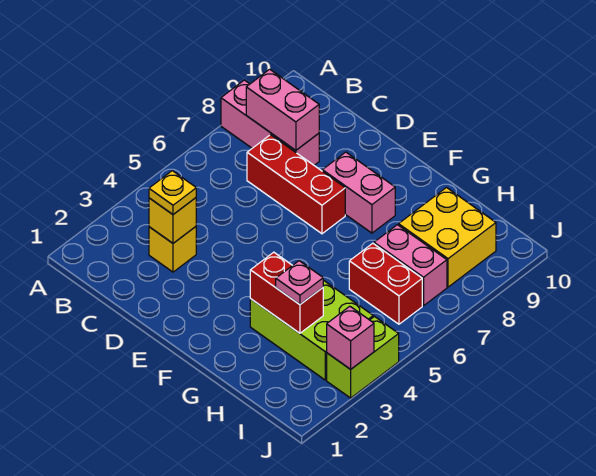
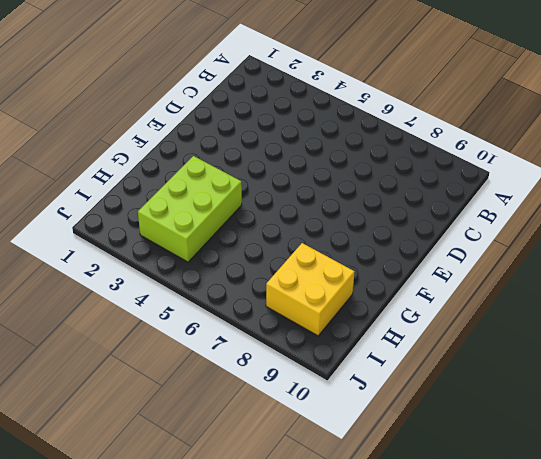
none -> pink brick A8:C8 level 1
none -> yellow brick C3 level 1
none -> red brick C7:E7 level 1

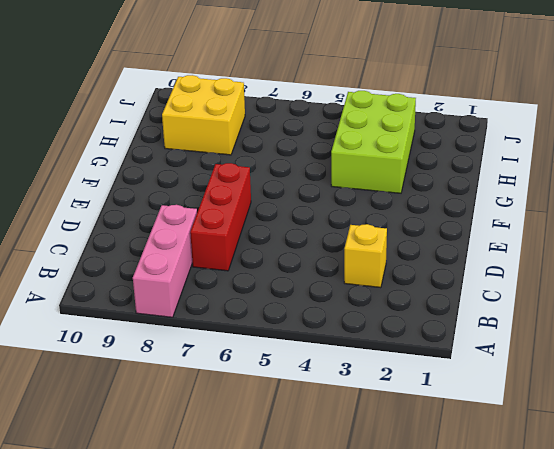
none -> pink brick E8:F8 level 1
none -> red brick H6:I6 level 1
none -> pink brick H7:I7 level 1

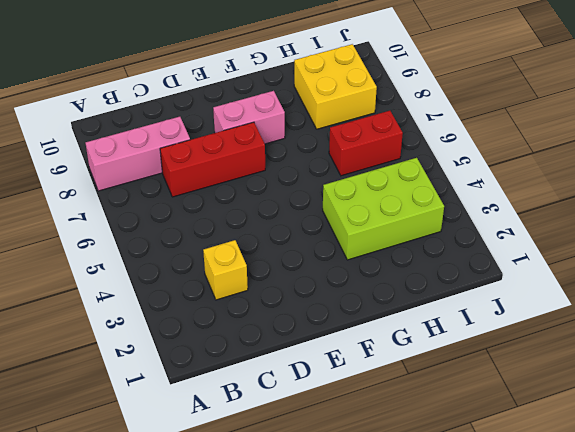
none -> pink brick H7:I7 level 1
none -> lime brick J3:J4 level 1
none -> pink brick B8:C8 level 2

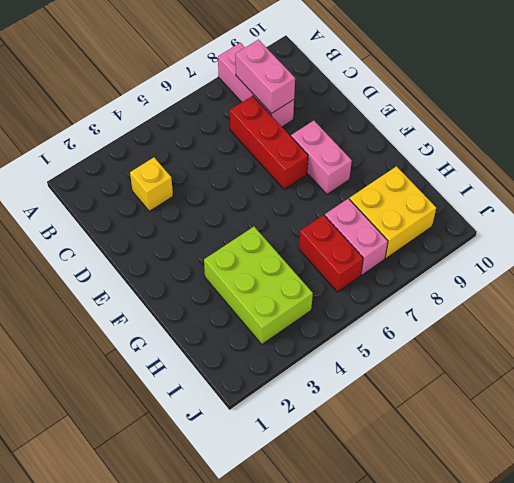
none -> lime brick J3:J4 level 1
none -> yellow brick C3 level 2
none -> red brick G3:H3 level 2

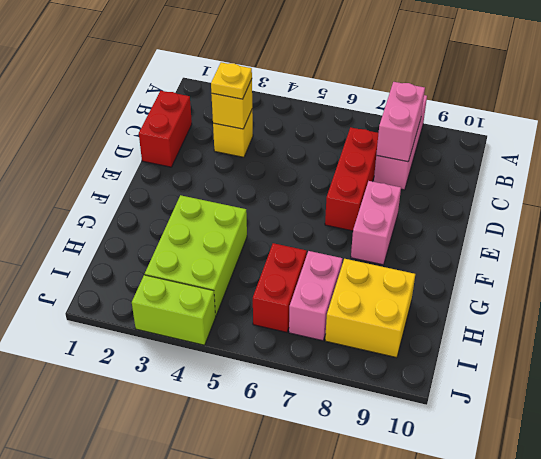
red brick C1:D1 level 1 -> red brick G3:H3 level 2
none -> pink brick J3 level 2
none -> pink plate H3 level 3

